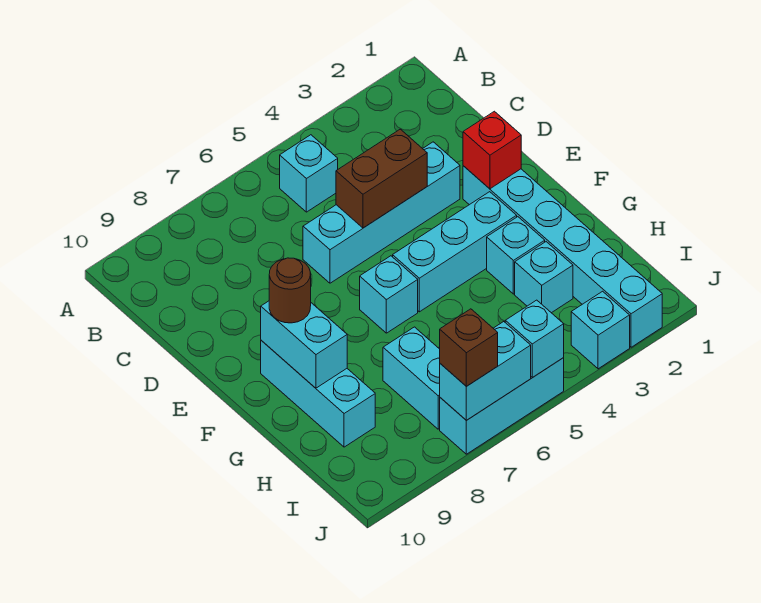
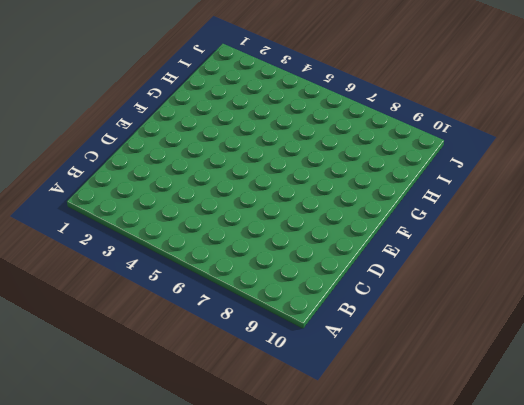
none -> cyan brick B5 level 1
none -> cyan brick D3:D6 level 1
none -> cyan brick E2:J2 level 1

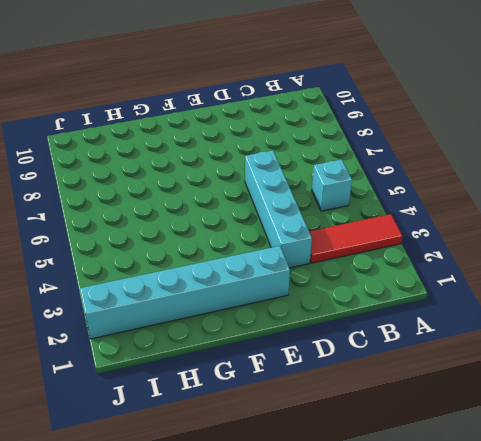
red tile A3:C3 level 1 -> none
none -> cyan brick F3:F5 level 1
none -> cyan brick F6 level 1
none -> cyan brick F9:H9 level 1

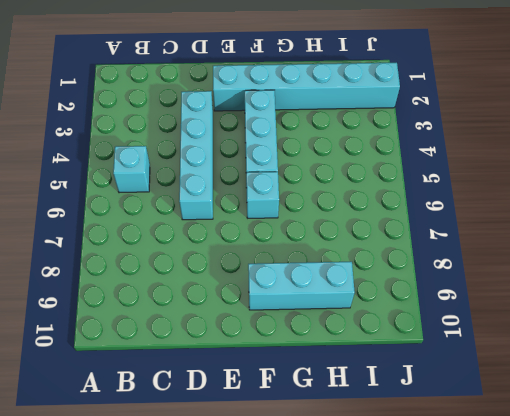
none -> cyan brick G3 level 1
none -> cyan brick H3 level 1
none -> cyan brick H7:I7 level 1

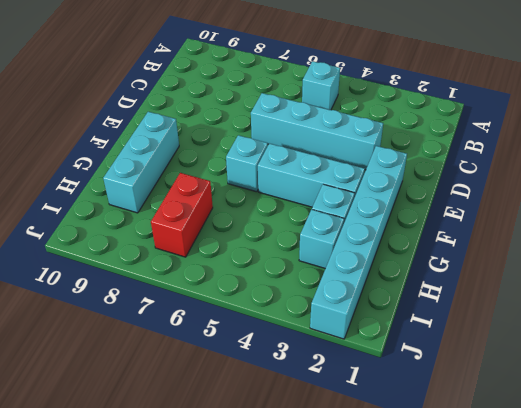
red brick H7:I7 level 1 -> cyan brick H7:I7 level 1
none -> cyan brick J3 level 1
none -> cyan brick J5:J7 level 1
none -> brown brick D4:D5 level 2

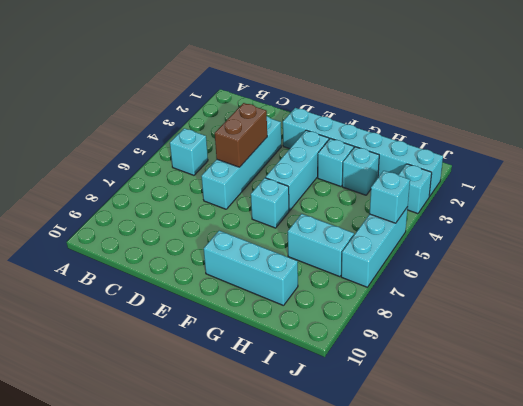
none -> red brick E2 level 2
none -> cyan brick F9:G9 level 2
none -> cyan brick J6:J7 level 2

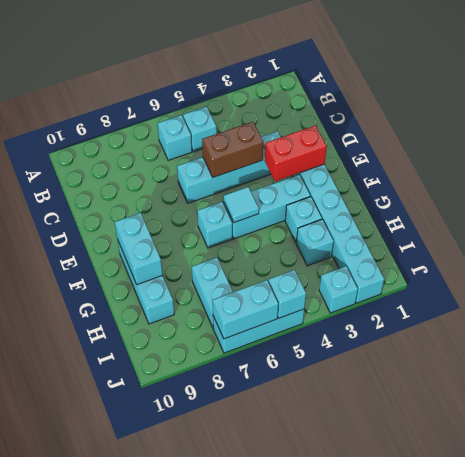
cyan brick B6 level 1 -> none
red brick E2:E3 level 2 -> red brick E2 level 2
cyan tile F5 level 2 -> none
none -> brown round brick F9 level 3
none -> brown brick J7 level 3

